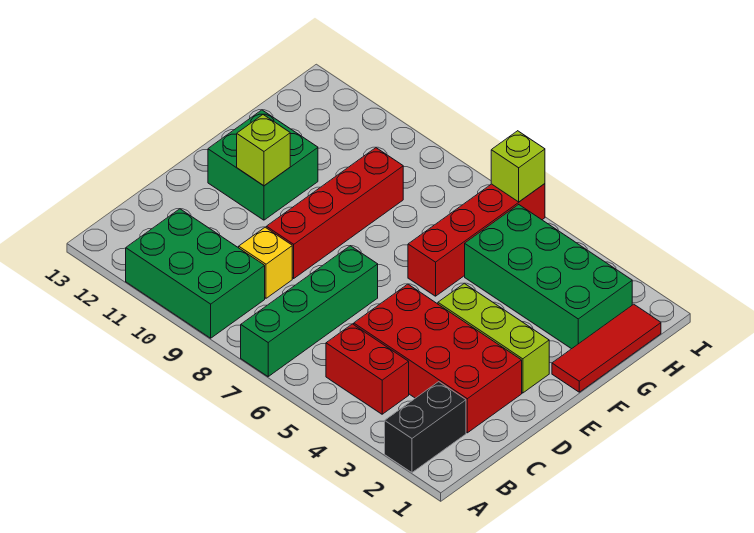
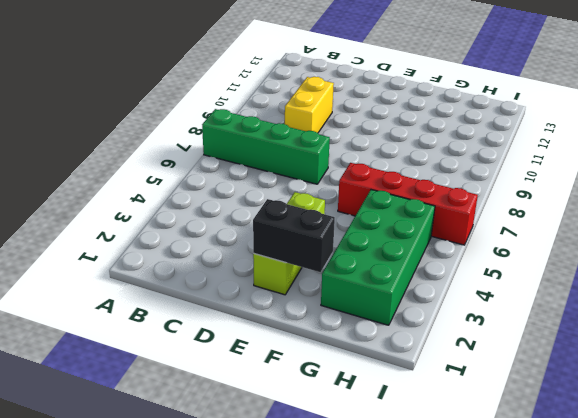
yellow brick C9:C10 level 1 -> yellow brick C9 level 1
black brick E2:F2 level 2 -> black brick A2:B2 level 1
none -> green brick A9:B11 level 1
none -> red brick B4:B5 level 1
none -> red brick C2:D5 level 1

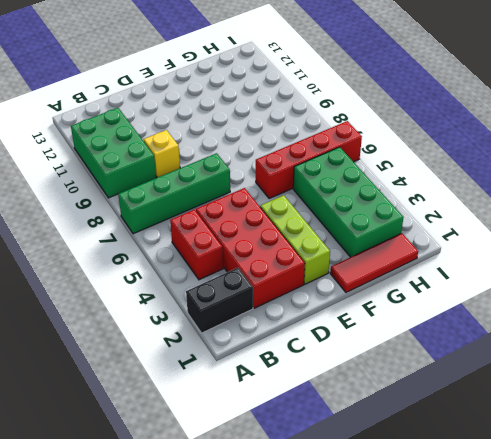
none -> red brick D9:G9 level 1
none -> green brick E11:F12 level 1
none -> lime brick E11 level 2

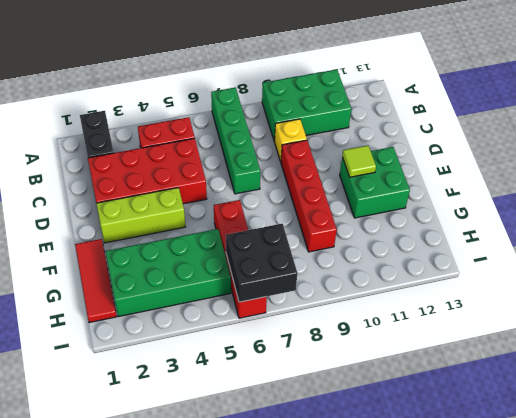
lime tile E11 level 2 -> lime brick E11 level 2
black brick H6:I7 level 2 -> lime brick I6 level 2

